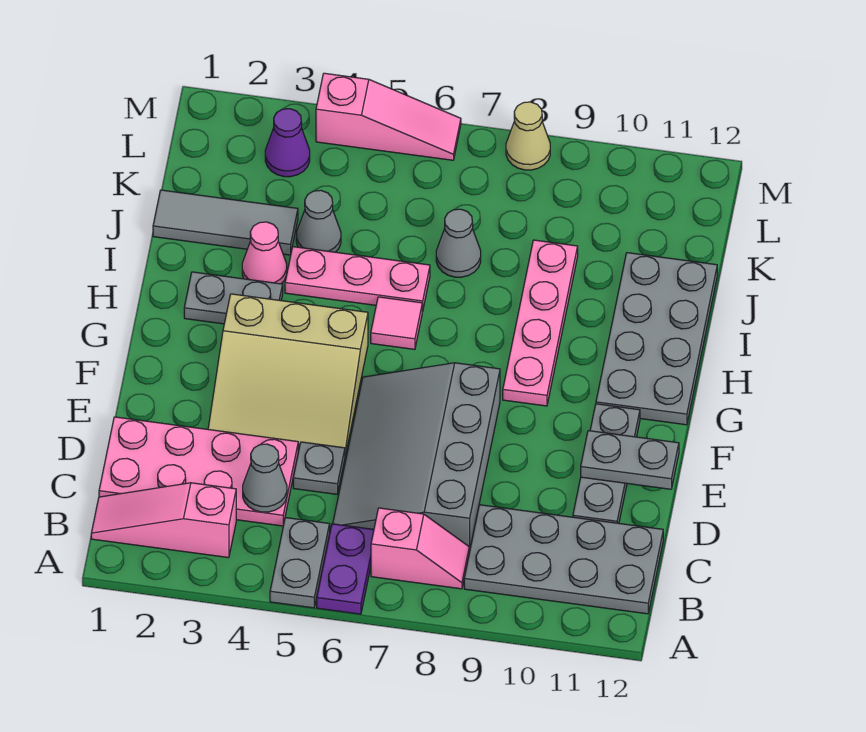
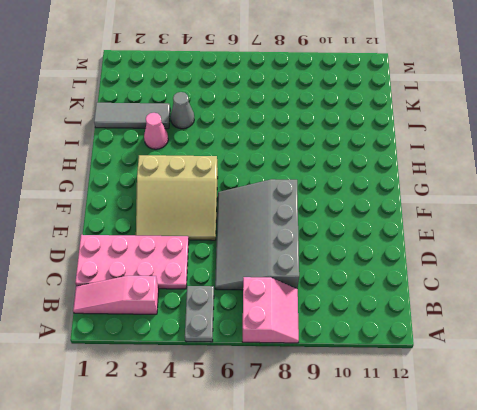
pink slope A7:B8 level 1 top 7 -> pink slope B7:B8 level 1 top 7
none -> purple plate A6:B6 level 1
none -> grey plate B9:C12 level 1
none -> grey plate D5 level 1

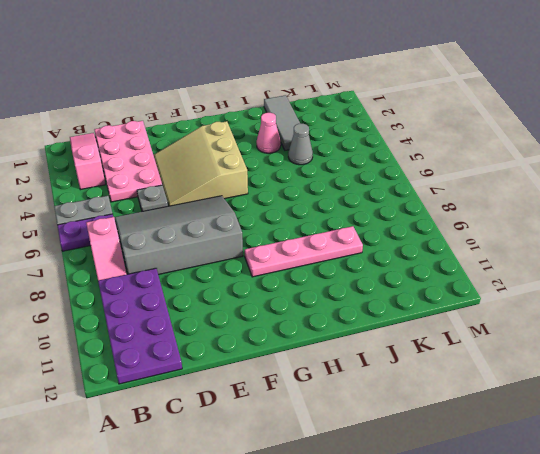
purple plate B9:C12 level 1 -> grey plate B9:C12 level 1
none -> grey plate D11:F11 level 1
none -> grey plate G11:J12 level 1
none -> grey plate H2:H3 level 1

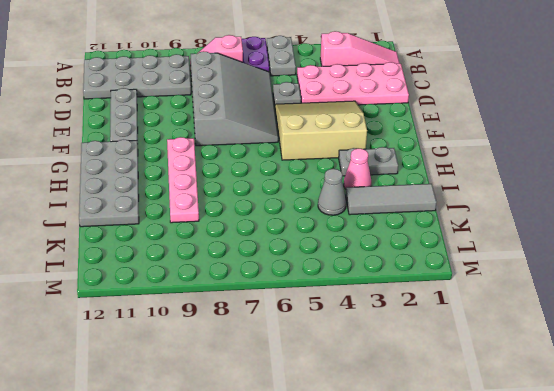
none -> pink tile H6 level 1
none -> pink plate I4:I6 level 1
none -> grey cone J7 level 1

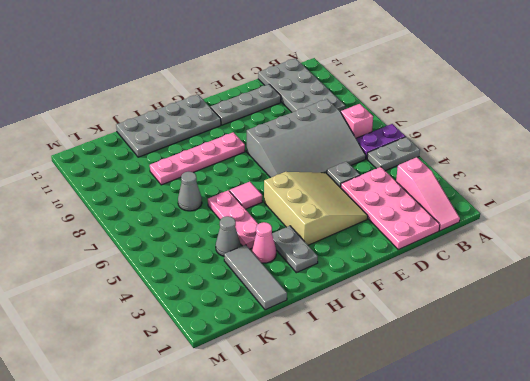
none -> purple cone L3 level 1
none -> pink slope M4:M6 level 1 top 4
none -> tan cone M8 level 1

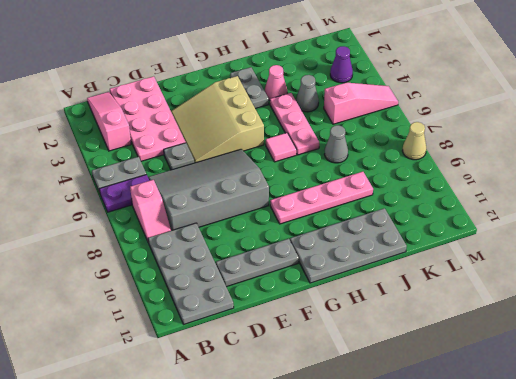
pink slope K5:M5 level 1 top K -> pink slope M4:M6 level 1 top 4
none -> grey tile J1:J3 level 1
none -> grey cone C4 level 2
none -> grey plate E11:E12 level 2

